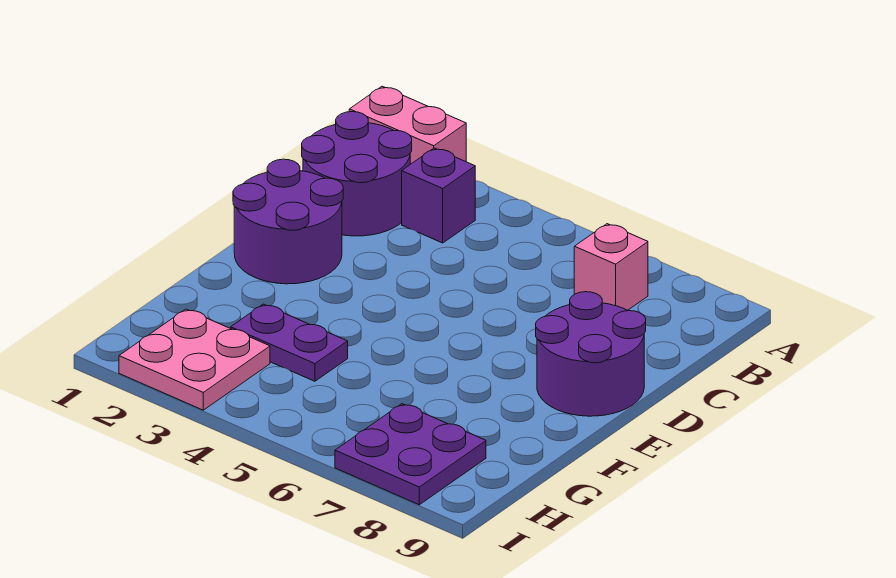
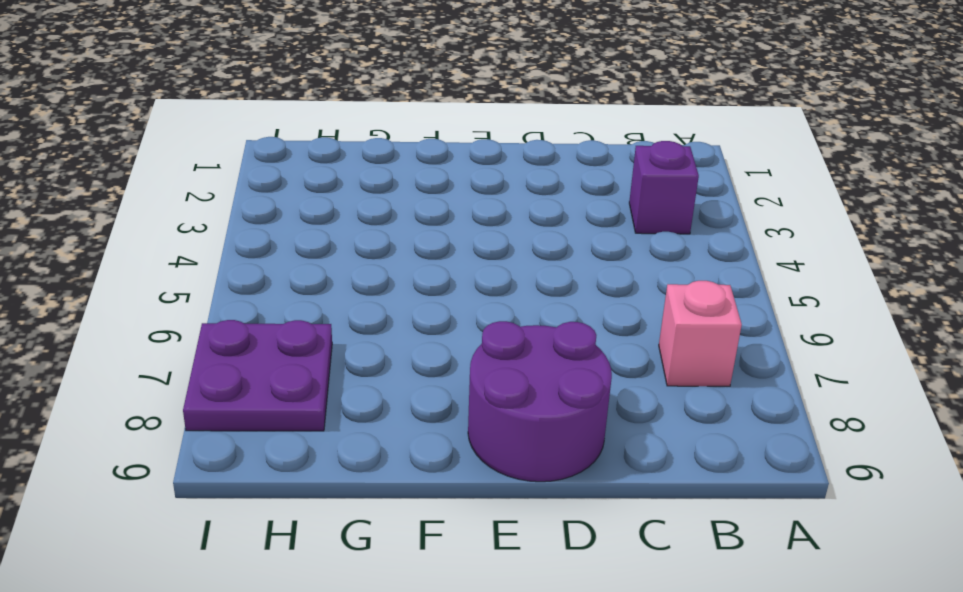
none -> pink brick A1:A2 level 1
none -> purple round brick B1:C2 level 1

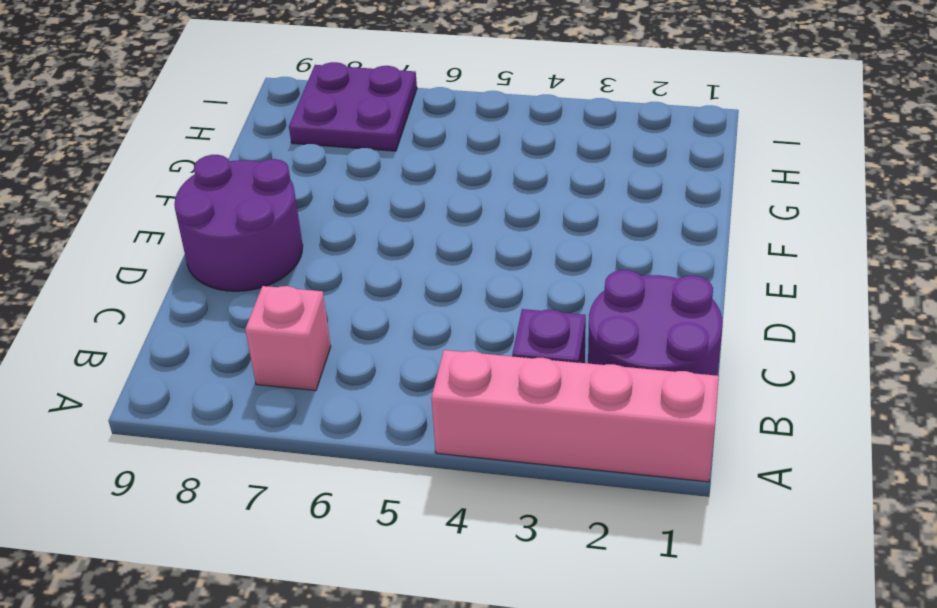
pink brick A1:A4 level 1 -> pink brick A1:A2 level 1
none -> purple round brick D1:E2 level 1
none -> purple plate G3:G4 level 1

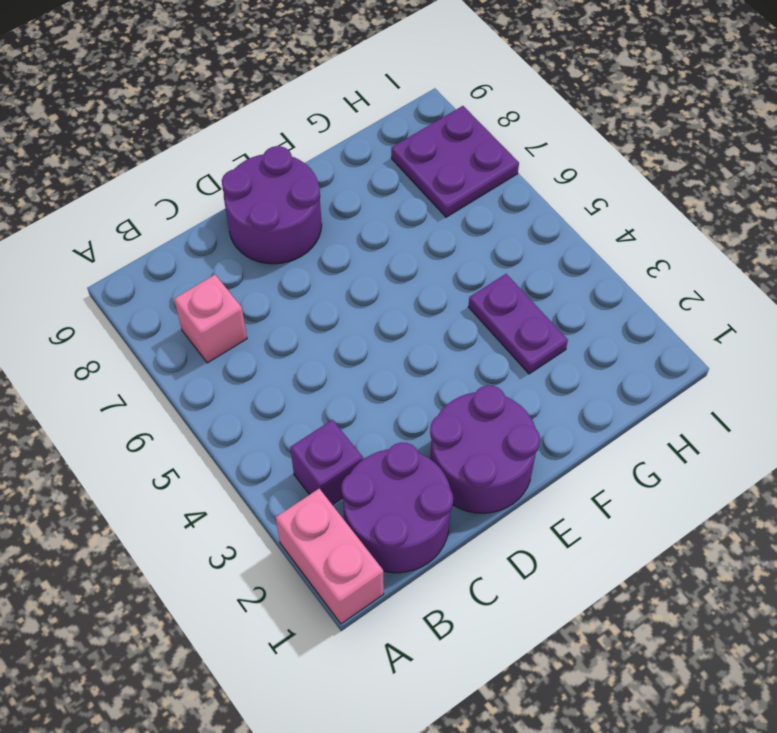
none -> pink plate H2:I3 level 1

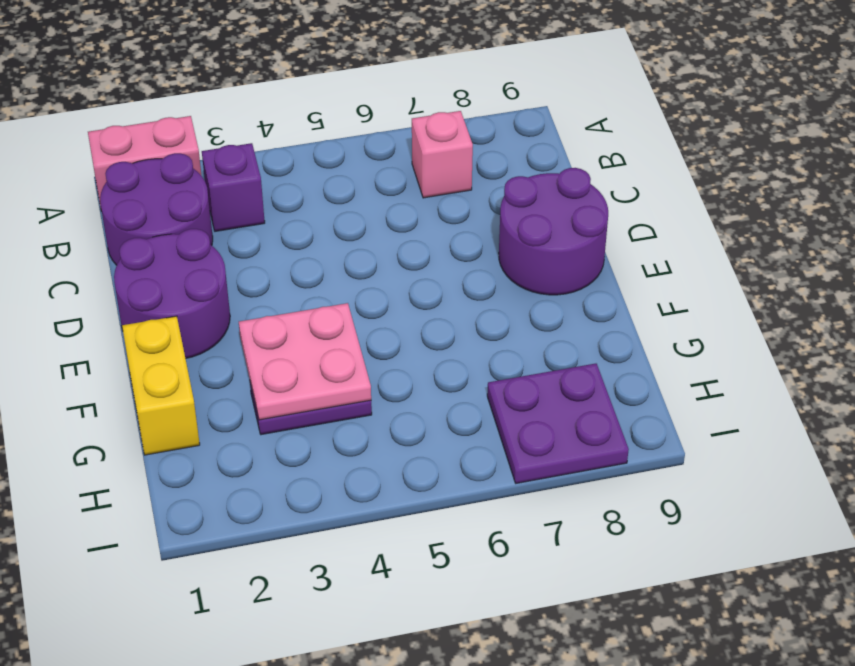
yellow brick F1:G1 level 1 -> none
pink plate F3:G4 level 2 -> pink plate H2:I3 level 1

